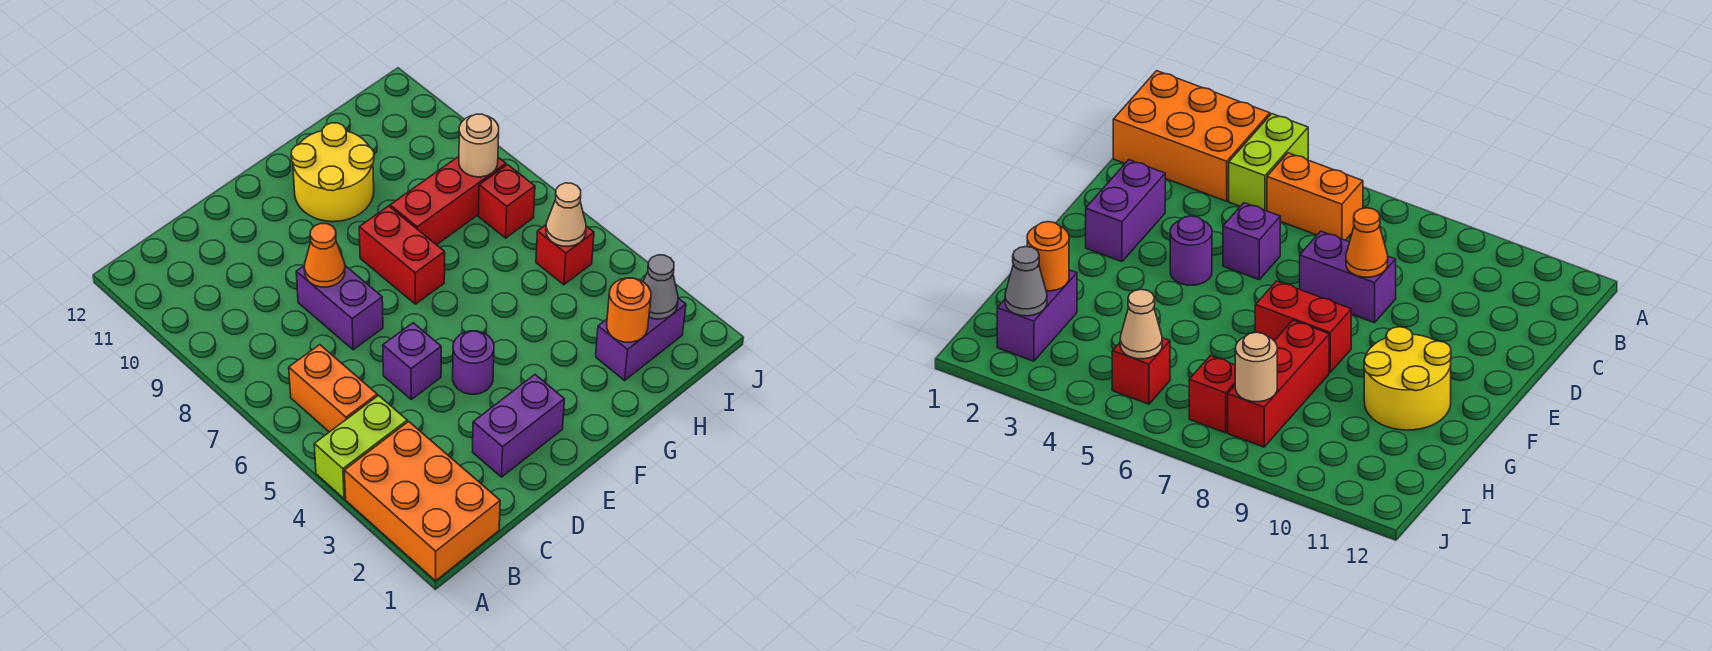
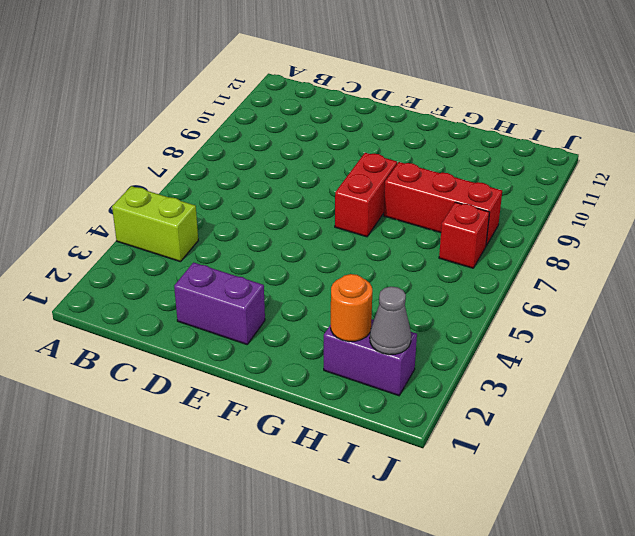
none -> orange brick A1:B3 level 1
none -> orange brick B5:B6 level 1
none -> purple brick D5 level 1

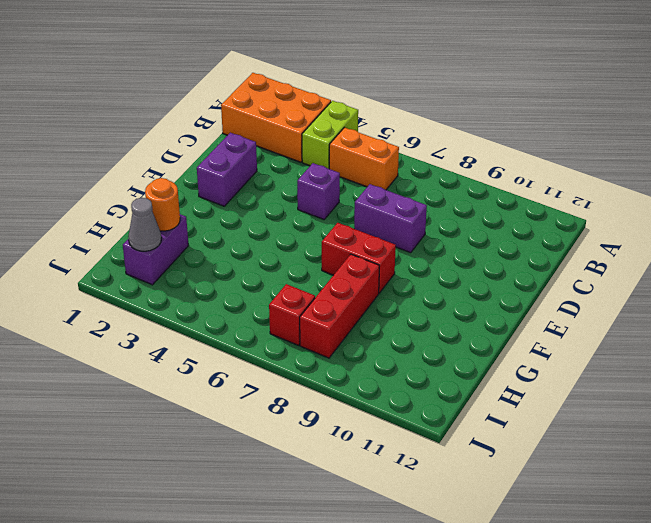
none -> purple round brick E4 level 1
none -> yellow round brick F10:G11 level 1
none -> red brick I5 level 1

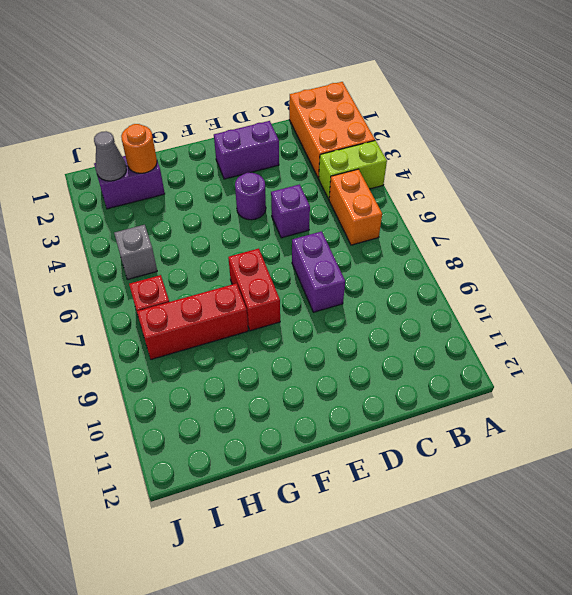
grey brick I5 level 1 -> red brick I5 level 1
none -> yellow round brick F10:G11 level 1
none -> orange cone D8 level 2
none -> tan cone I5 level 2

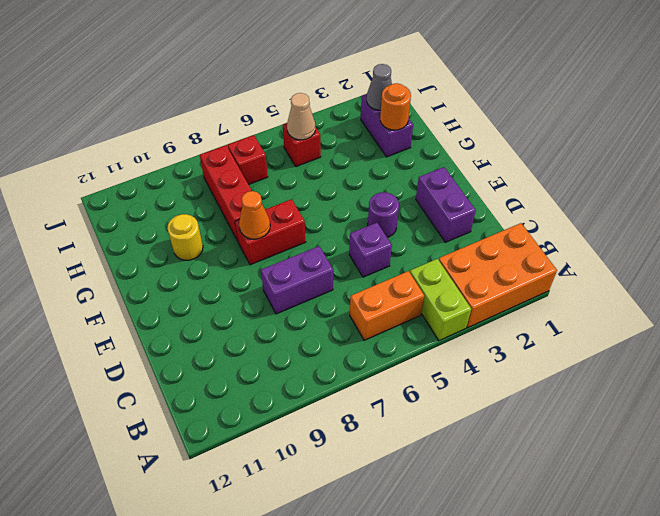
orange cone F8 level 2 -> orange cone D8 level 2
yellow round brick G10 level 1 -> yellow round brick F10:G11 level 1
none -> tan round brick I8 level 2

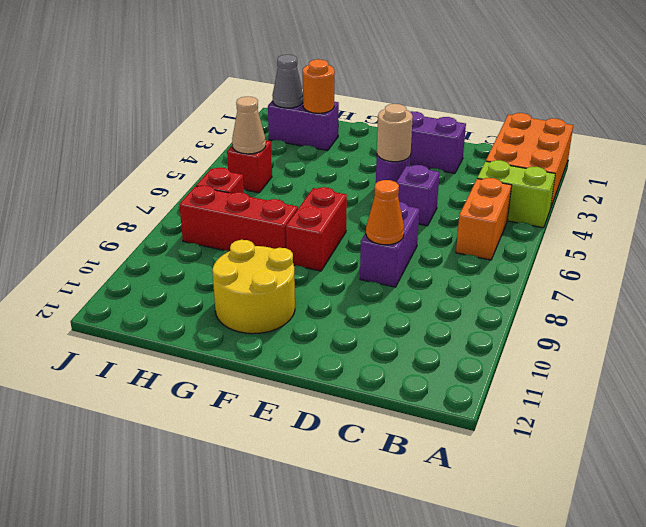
tan round brick E4 level 2 -> tan round brick I8 level 2

